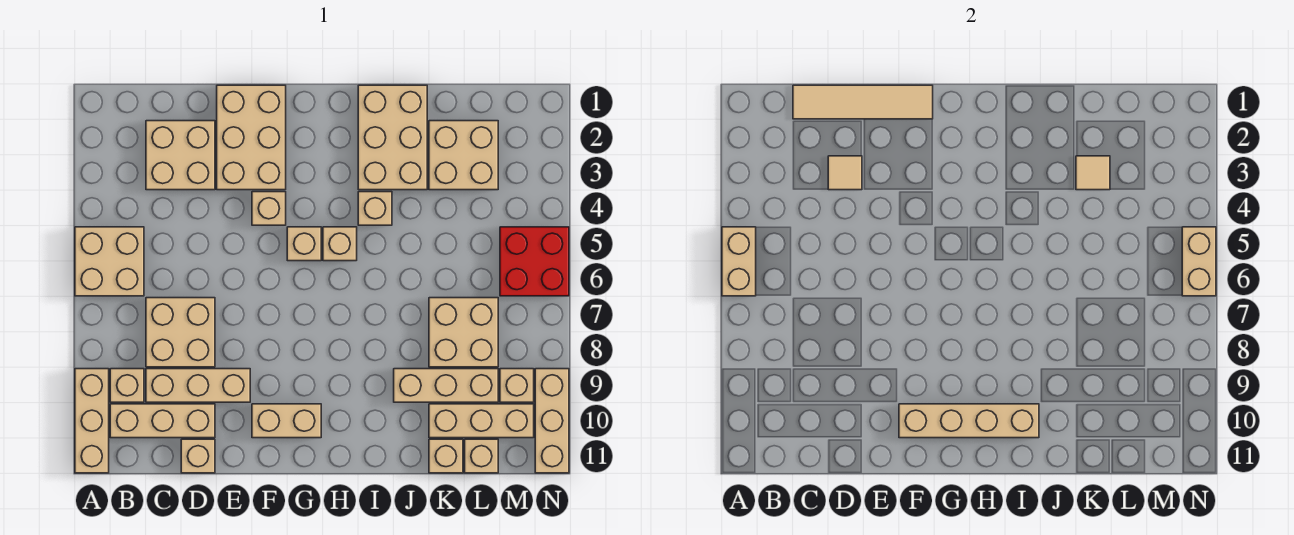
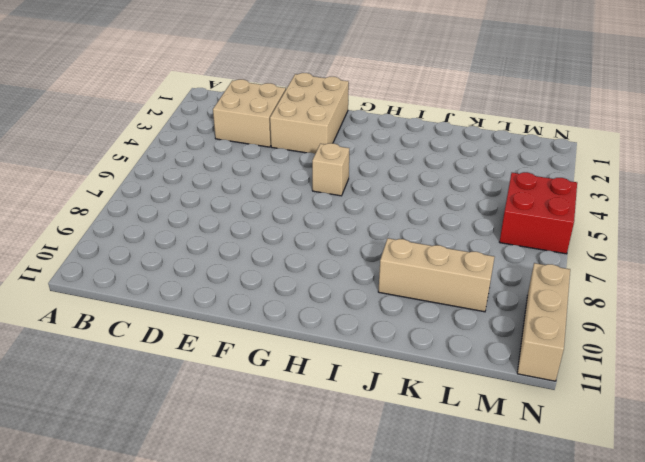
none -> tan brick A5:B6 level 1
none -> tan brick A9:A11 level 1
none -> tan brick B9 level 1
none -> tan brick B10:D10 level 1

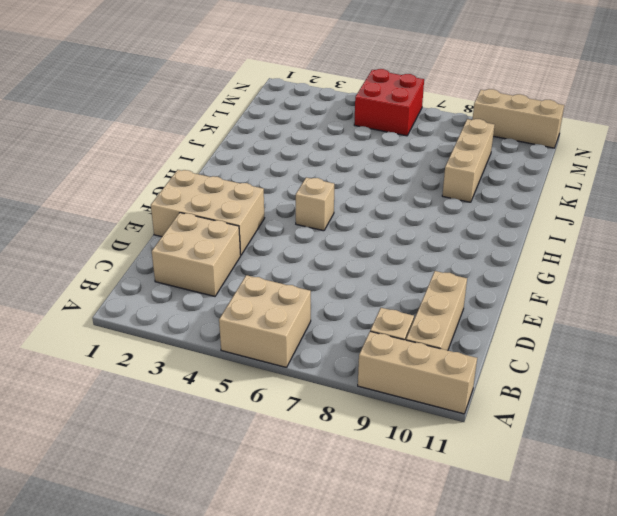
none -> tan brick C7:D8 level 1
none -> tan brick C9:E9 level 1
none -> tan brick D11 level 1
none -> tan brick F4 level 1

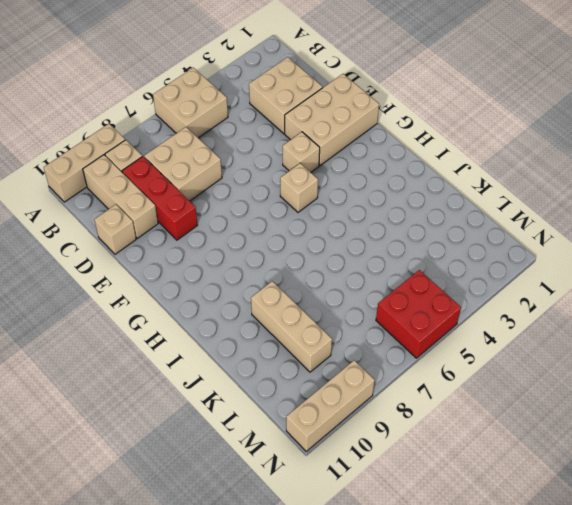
red brick C9:E9 level 1 -> tan brick C9:E9 level 1
none -> tan brick F10:G10 level 1
none -> tan brick H5 level 1
none -> tan brick I1:J3 level 1
none -> tan brick I4 level 1

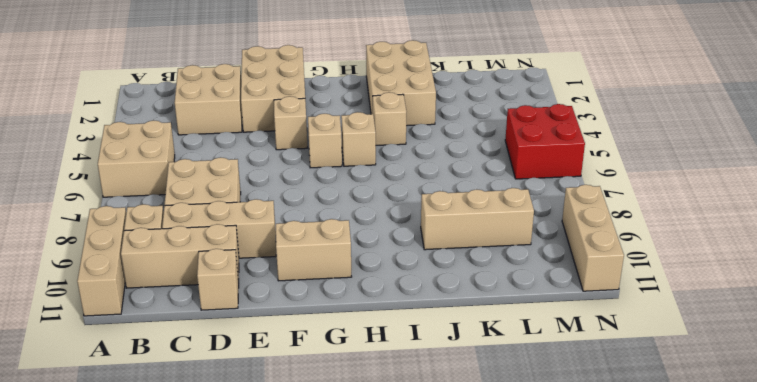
none -> tan brick K2:L3 level 1
none -> tan brick K7:L8 level 1
none -> tan brick K10:M10 level 1
none -> tan brick K11 level 1

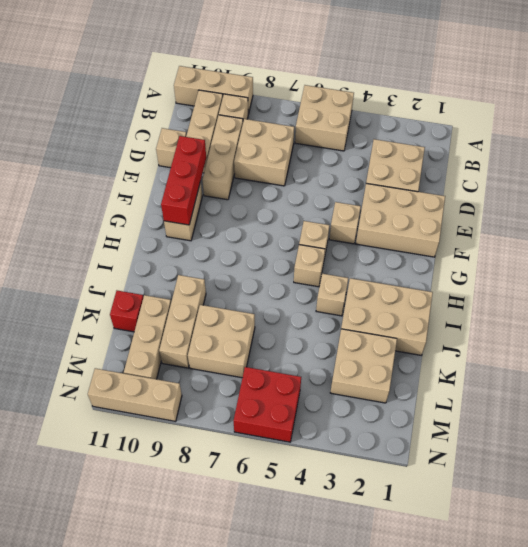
red brick E10:G10 level 2 -> tan brick F10:I10 level 2
red brick K11 level 1 -> tan brick K11 level 1
none -> tan brick L11 level 1
none -> tan brick M9 level 1
none -> tan brick A5:A6 level 2
none -> tan tile C1:F1 level 2

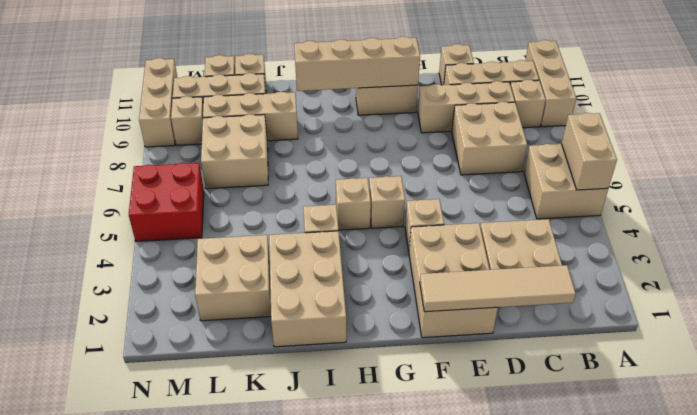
none -> tan tile D3 level 2
none -> tan tile K3 level 2
none -> tan brick N5:N6 level 2

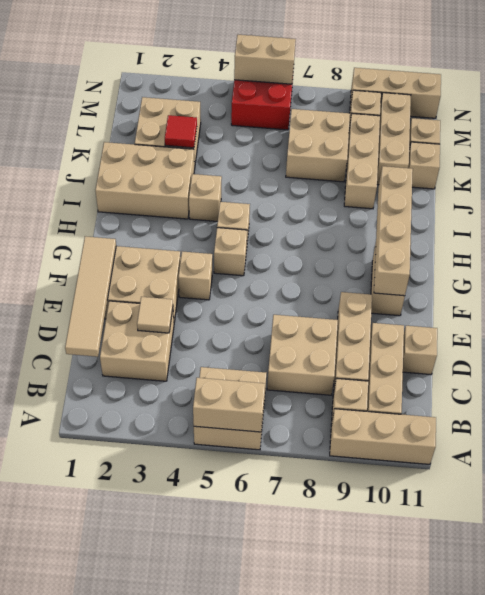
red tile K3 level 2 -> tan tile K3 level 2

